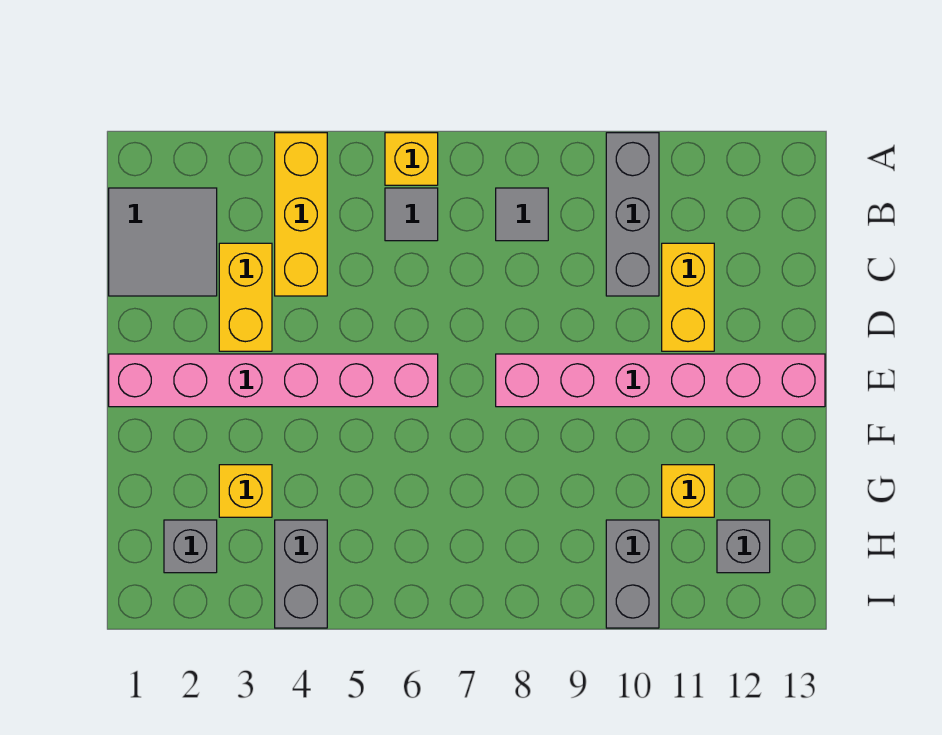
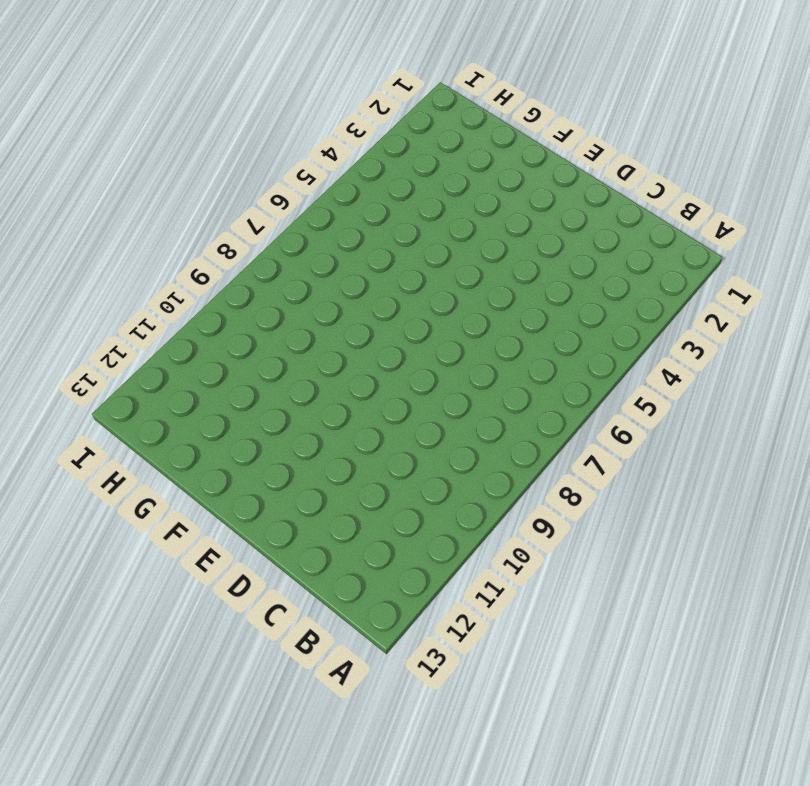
none -> yellow brick A4:C4 level 1
none -> yellow brick A6 level 1
none -> grey brick A10:C10 level 1

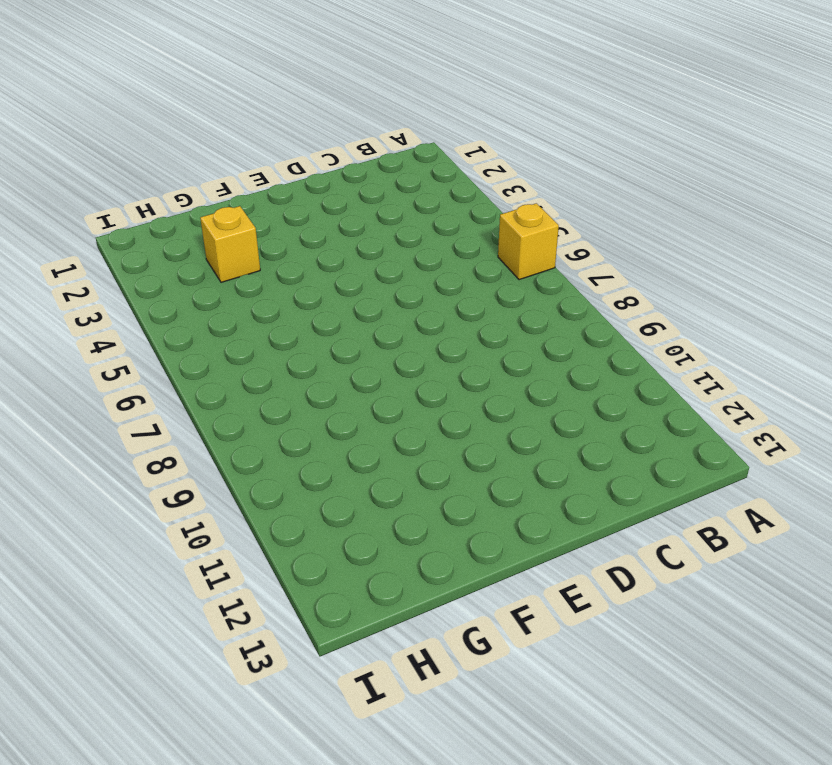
none -> yellow brick A4:C4 level 1
none -> grey brick A10:C10 level 1
none -> grey tile B1:C2 level 1

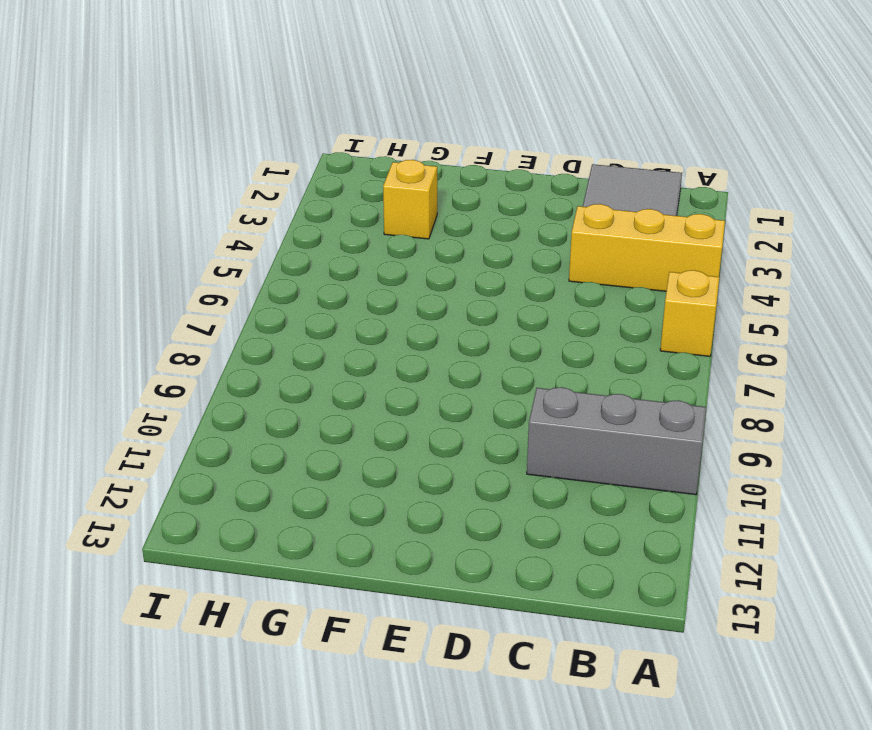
none -> grey tile B6 level 1
none -> grey tile B8 level 1
none -> yellow brick C3:D3 level 1

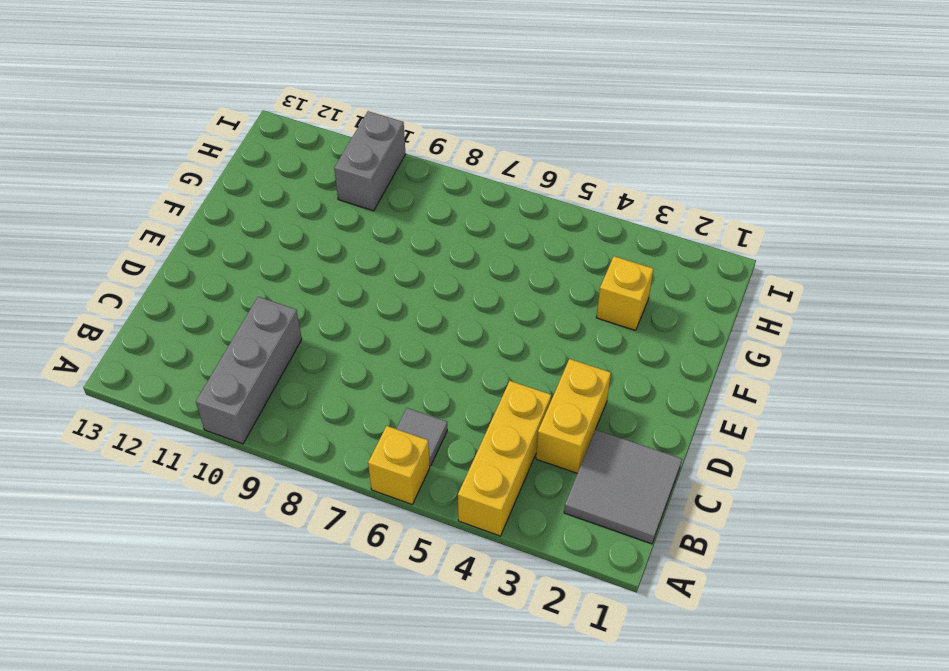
none -> grey tile B8 level 1
none -> yellow brick C11:D11 level 1
none -> pink brick E1:E6 level 1

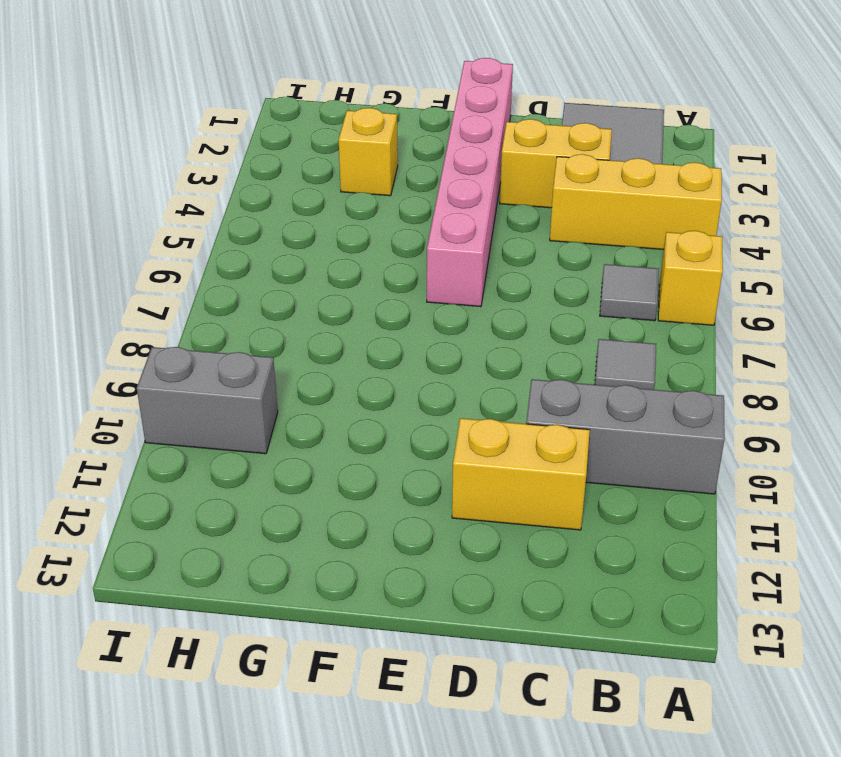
none -> pink brick E8:E13 level 1
none -> yellow brick G11 level 1
none -> grey brick H2 level 1

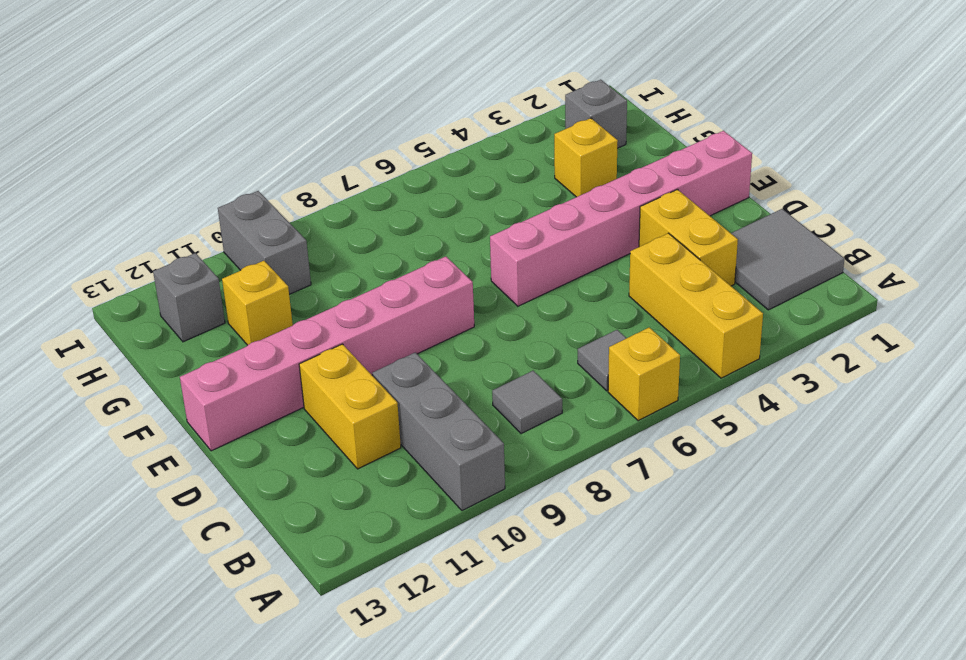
none -> grey brick H4:I4 level 1

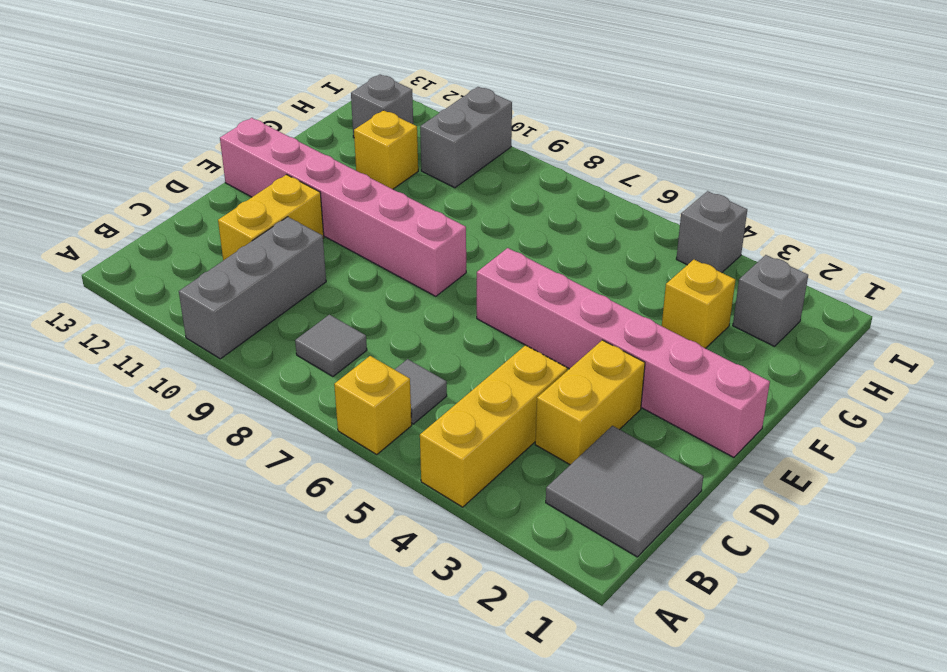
grey brick I4 level 1 -> grey brick H4:I4 level 1

